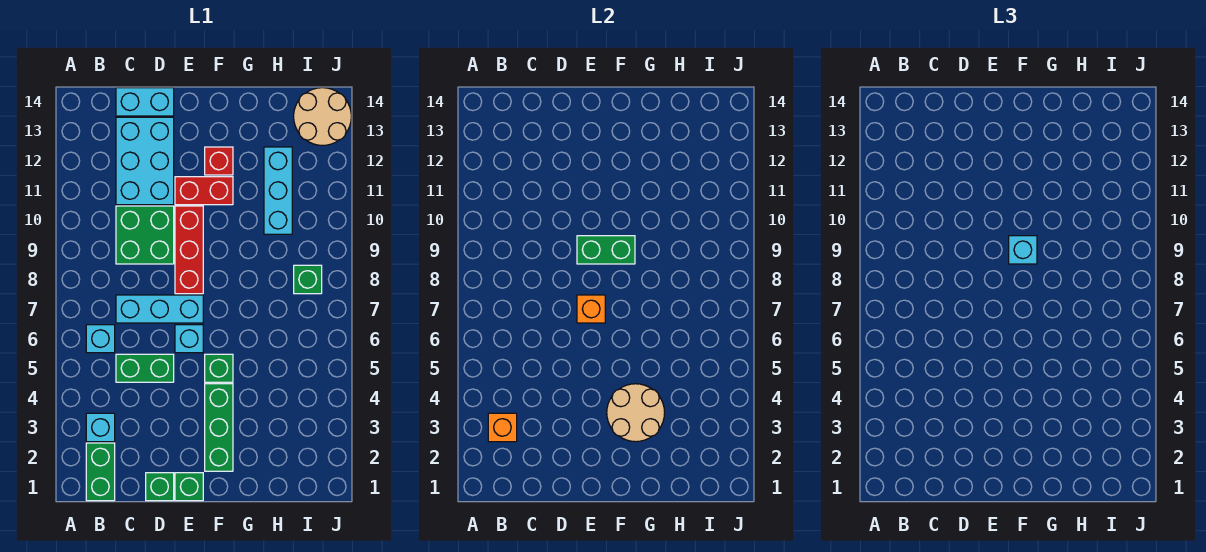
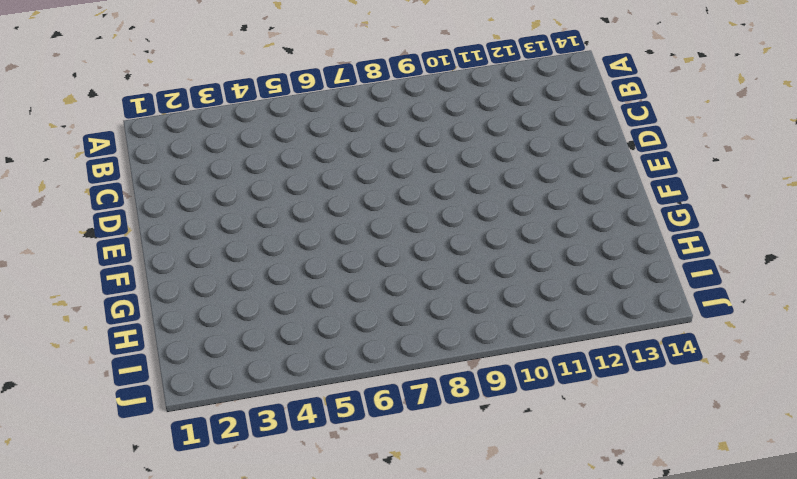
none -> green brick B1:B2 level 1
none -> cyan brick B3 level 1
none -> cyan brick B6 level 1

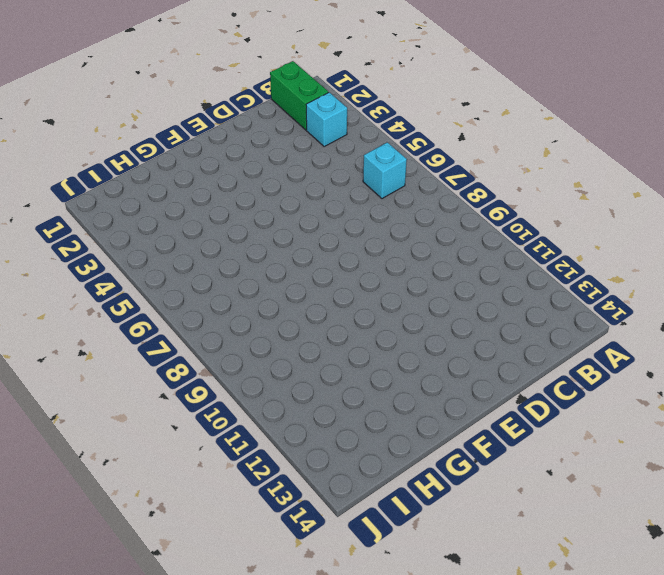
none -> green brick C5:D5 level 1
none -> cyan brick C7:E7 level 1
none -> green brick C9:D10 level 1

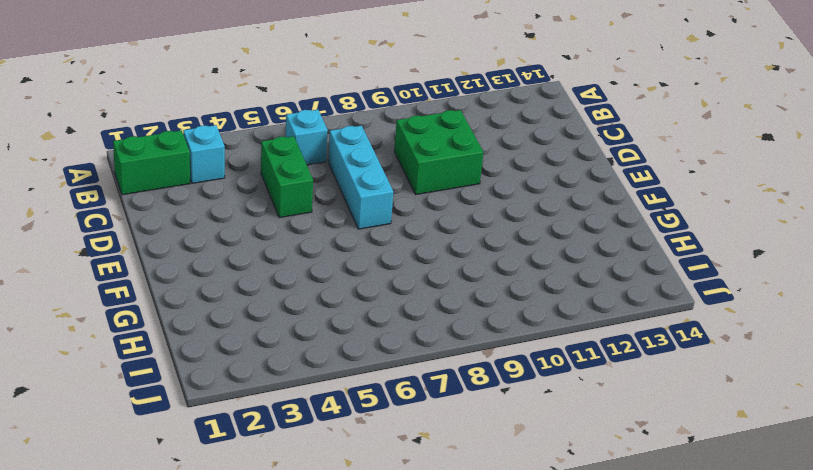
none -> cyan brick C11:D13 level 1
none -> cyan brick C14:D14 level 1
none -> green brick D1 level 1

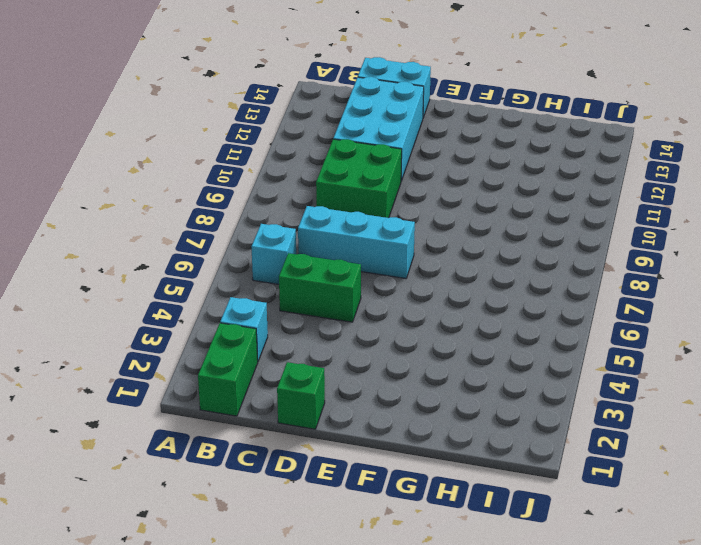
none -> green brick E1 level 1
none -> cyan brick E6 level 1
none -> red brick E8:E10 level 1

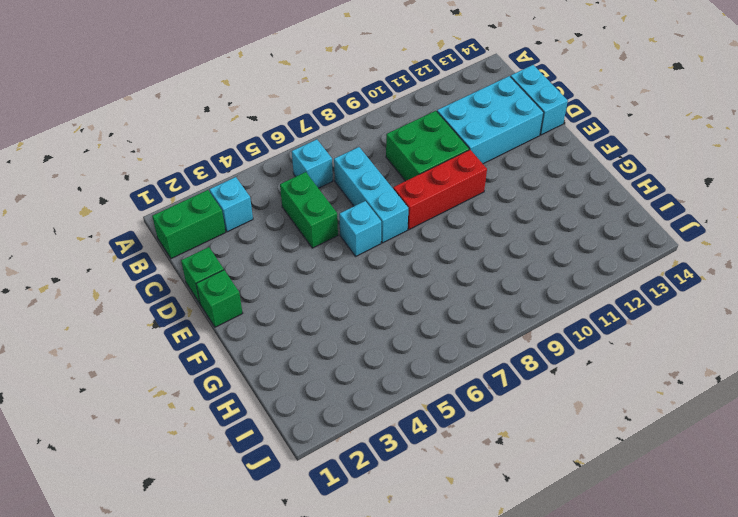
none -> red brick E11:F11 level 1
none -> green brick F2:F4 level 1
none -> green brick F5 level 1

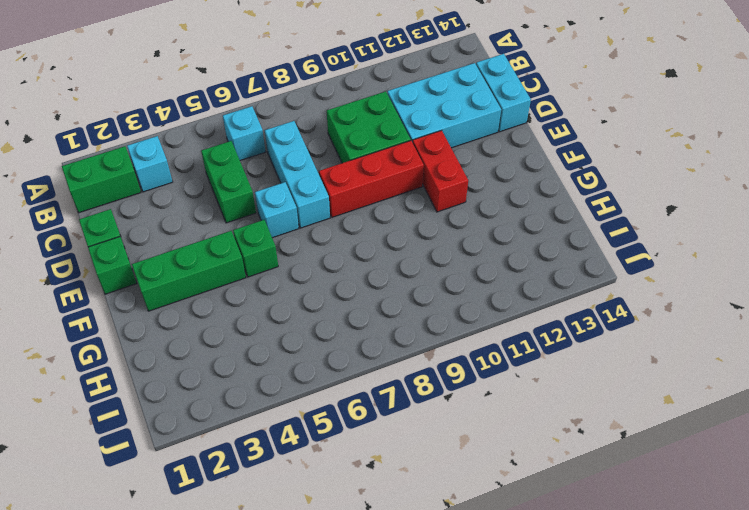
none -> red brick F12 level 1
none -> cyan brick H10:H12 level 1
none -> green brick I8 level 1

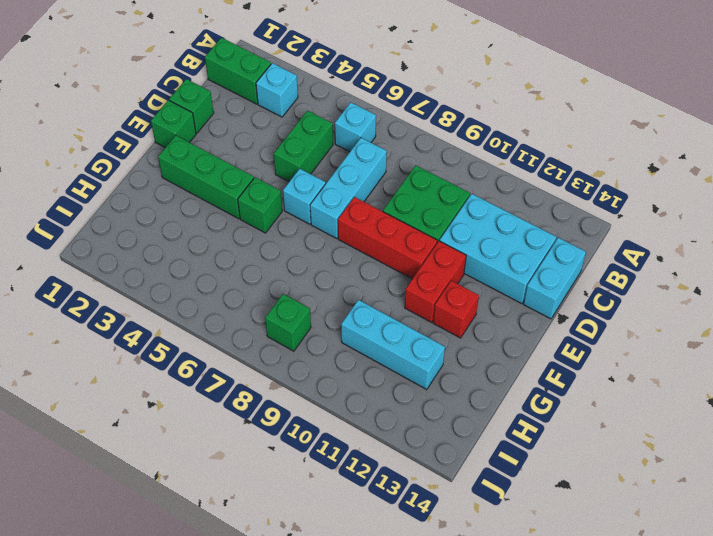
none -> tan round brick I13:J14 level 1
none -> orange brick B3 level 2
none -> orange brick E7 level 2

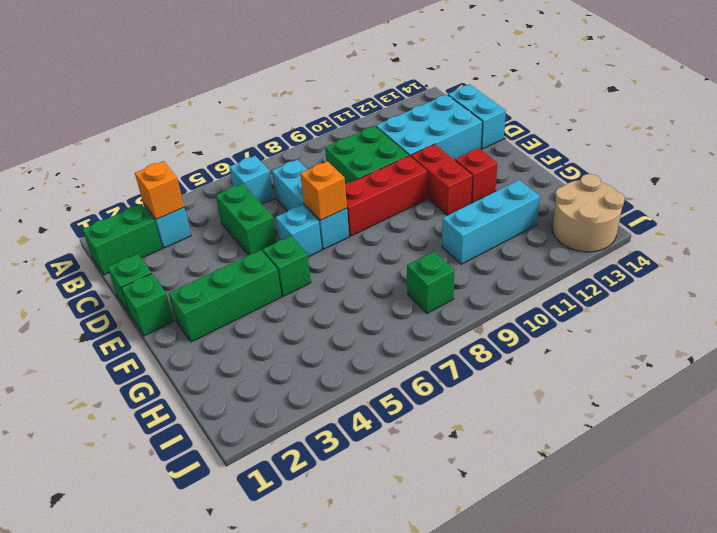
none -> green brick E9:F9 level 2
none -> tan round brick F3:G4 level 2
none -> cyan brick F9 level 3

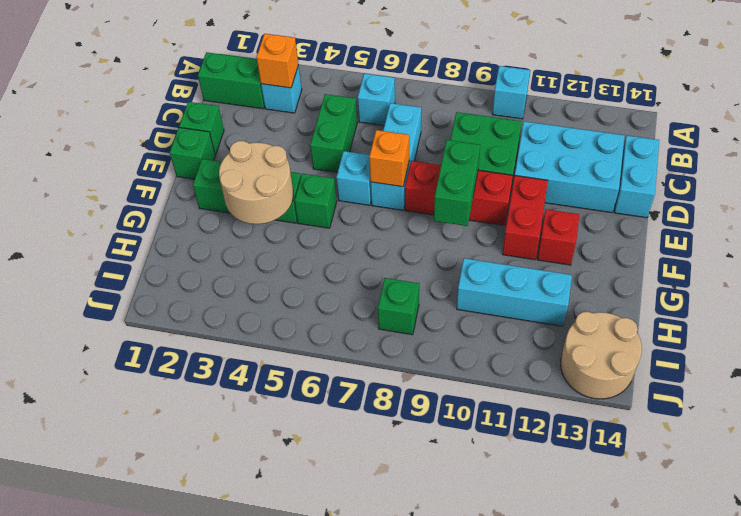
cyan brick A10 level 1 -> cyan brick F9 level 3

